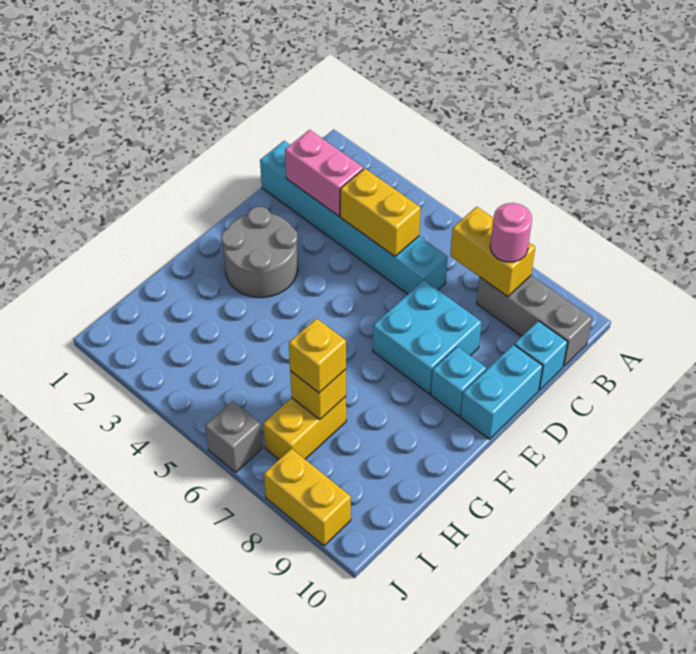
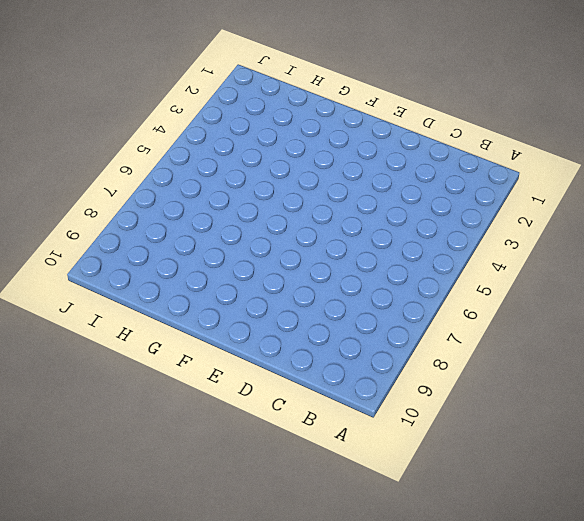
none -> grey brick B8:B10 level 1
none -> cyan brick C1:C6 level 1
none -> cyan brick C10 level 1

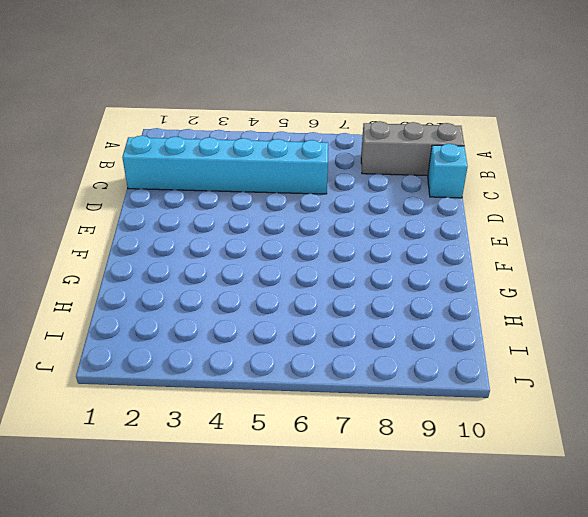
none -> cyan brick D7:E8 level 1
none -> cyan brick D10:E10 level 1
none -> grey round brick E2:F3 level 1

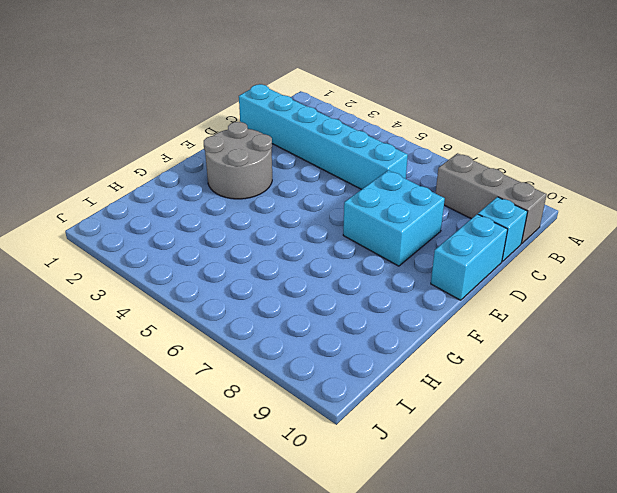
none -> cyan brick E9 level 1
none -> yellow brick H7:I7 level 1
none -> grey brick J6 level 1

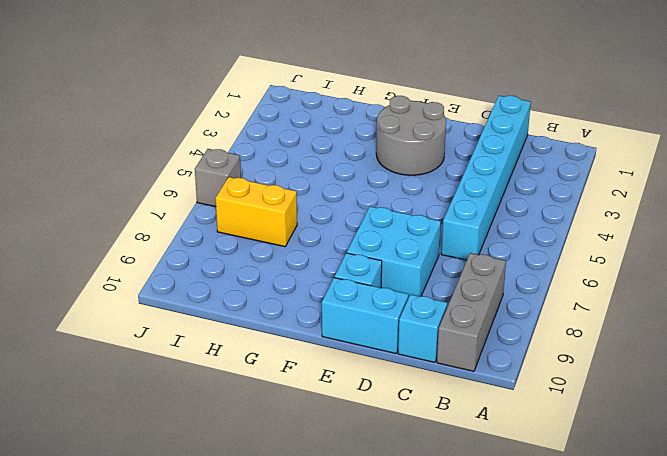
none -> yellow brick J8:J9 level 1
none -> yellow brick B7:B8 level 2
none -> pink brick C2:C3 level 2

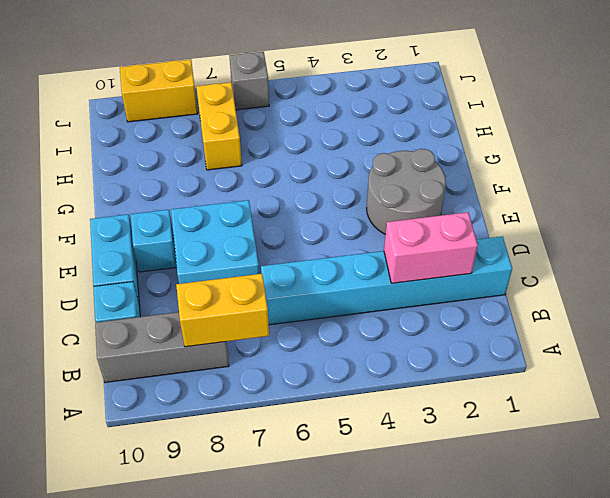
none -> yellow brick C4:C5 level 2
none -> yellow brick H7 level 2
none -> pink round brick B8 level 3

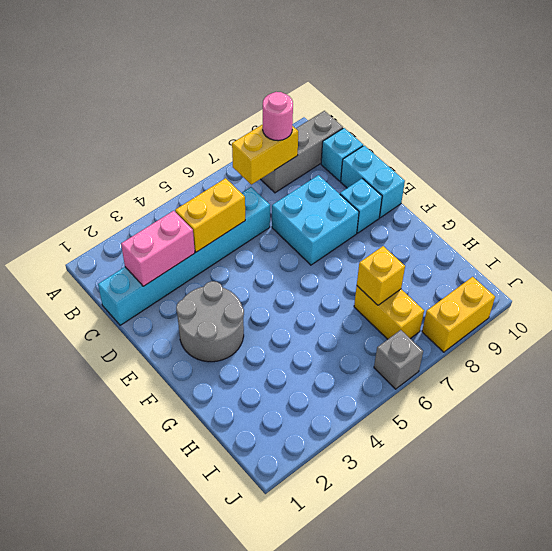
none -> yellow brick H7 level 3

